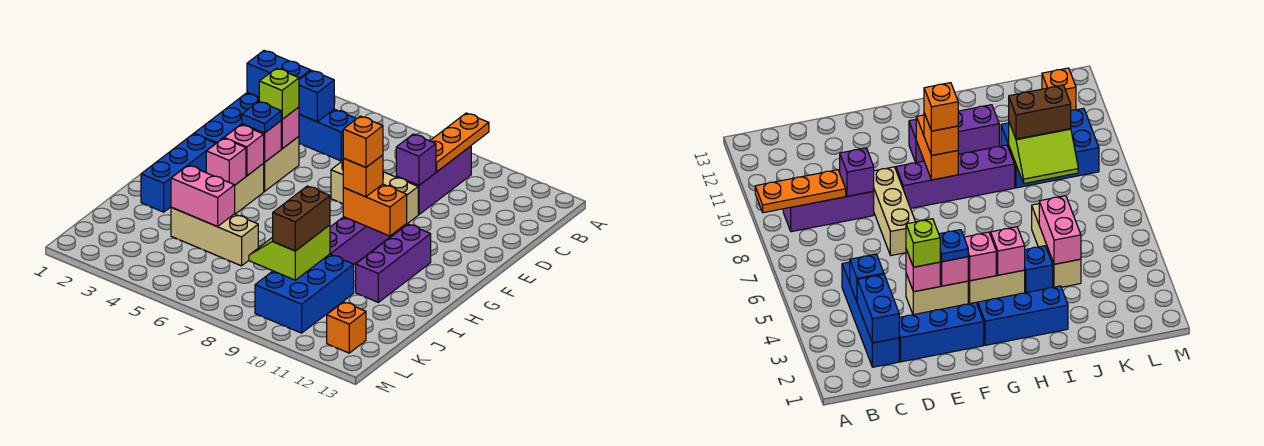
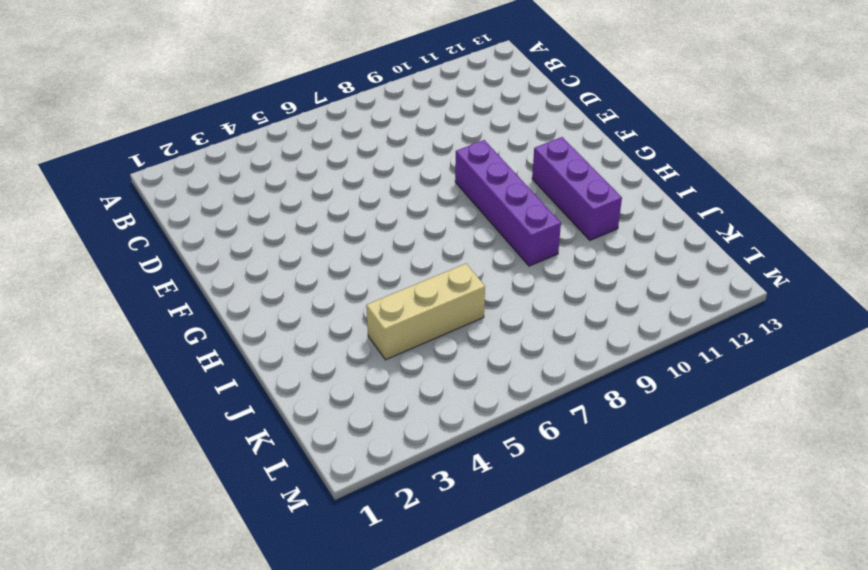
none -> purple brick B9:D9 level 1
none -> blue brick C2:C5 level 1
none -> blue brick D2:F2 level 1

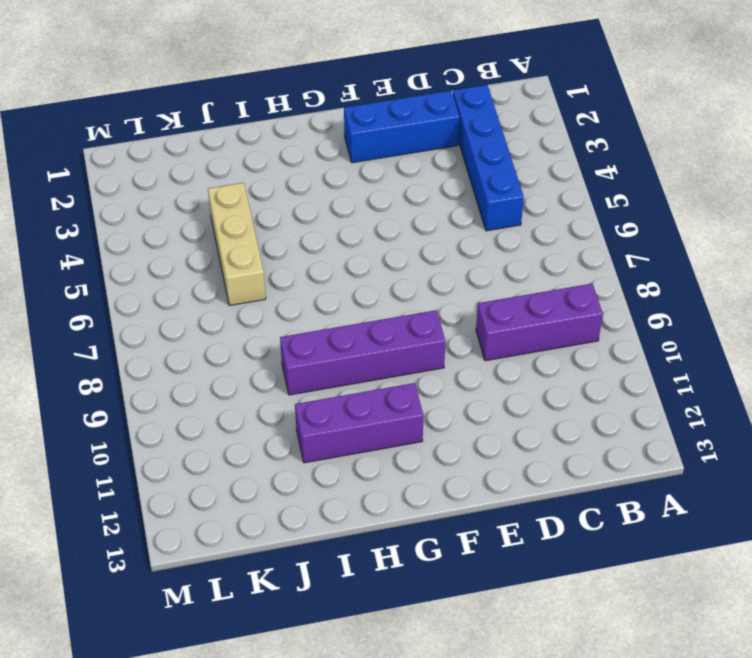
none -> tan brick E4:F4 level 1
none -> tan brick E7:E9 level 1
none -> blue brick G2:I2 level 1

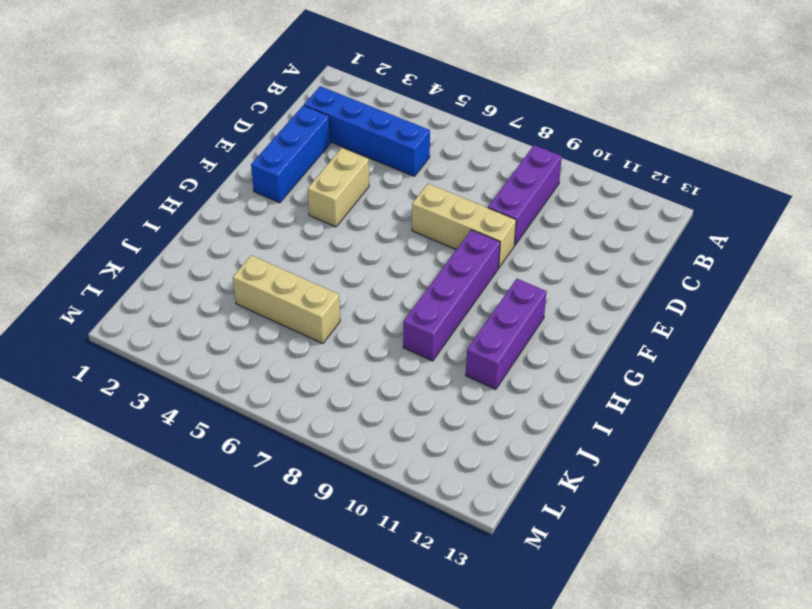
none -> blue brick G2:I2 level 1
none -> tan brick G4:H4 level 1
none -> blue brick I4 level 1

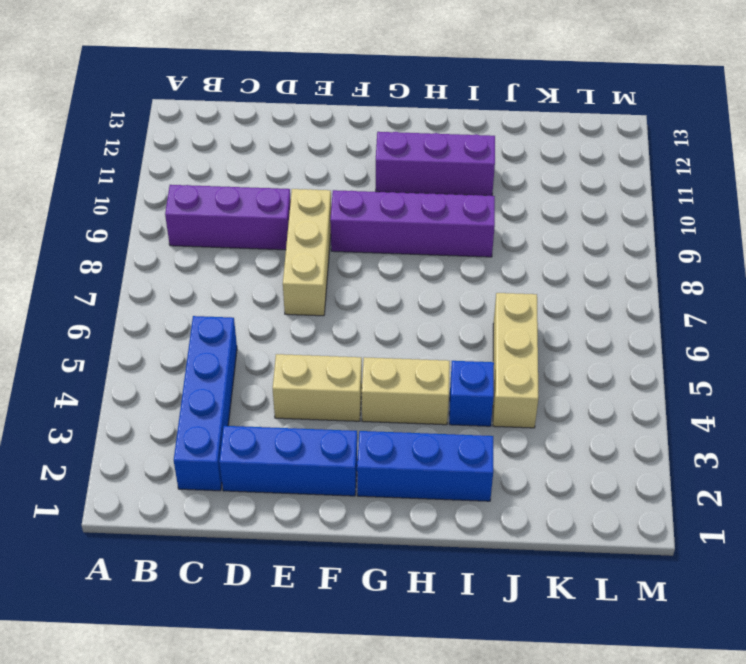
none -> blue brick J9:L10 level 1
none -> orange brick L12 level 1
none -> orange plate A9:C9 level 2

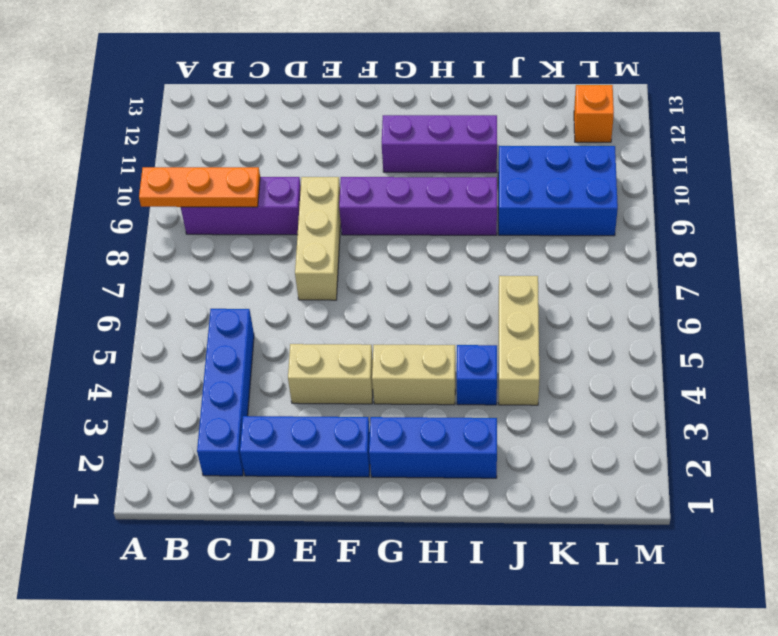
none -> blue brick C2:C3 level 2
none -> blue brick C4 level 2
none -> purple brick D9 level 2

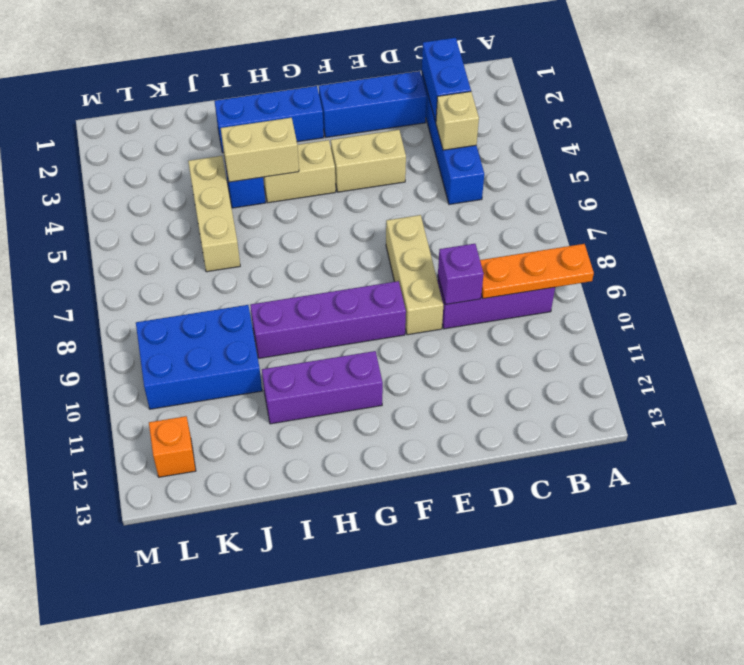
tan brick C4 level 2 -> blue brick C4 level 2
tan brick H4:I4 level 2 -> pink brick H4 level 2
none -> pink brick E4 level 2
none -> pink brick F4 level 2
none -> pink brick G4 level 2

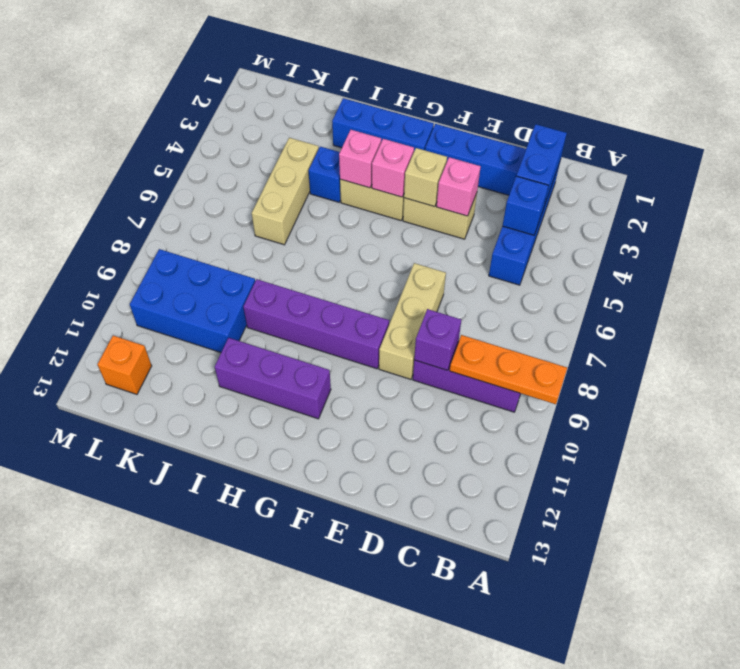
tan brick F4 level 2 -> pink brick F4 level 2
none -> orange brick G9:G10 level 2
none -> pink brick J4:J5 level 2
none -> lime slope J8:K9 level 2 top 9

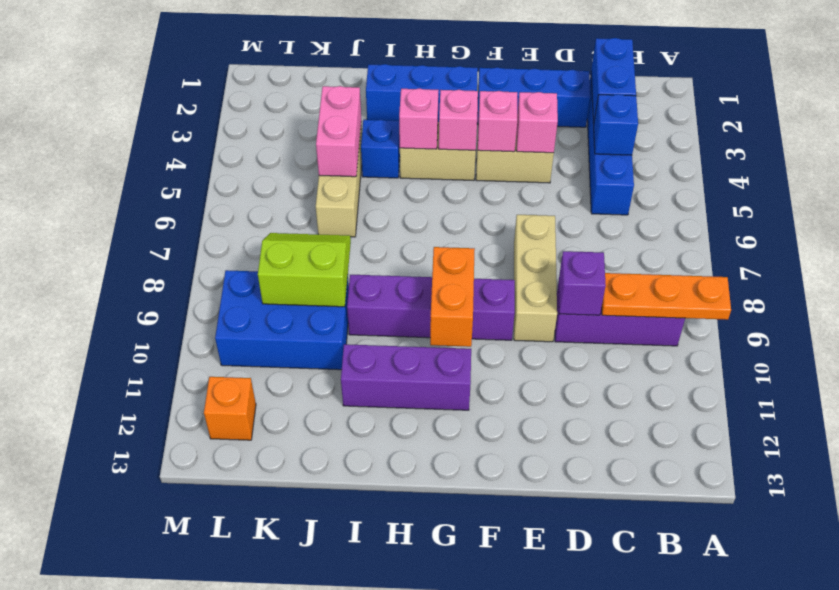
none -> lime brick E4 level 3
none -> blue plate F4 level 3
none -> orange brick G9 level 3

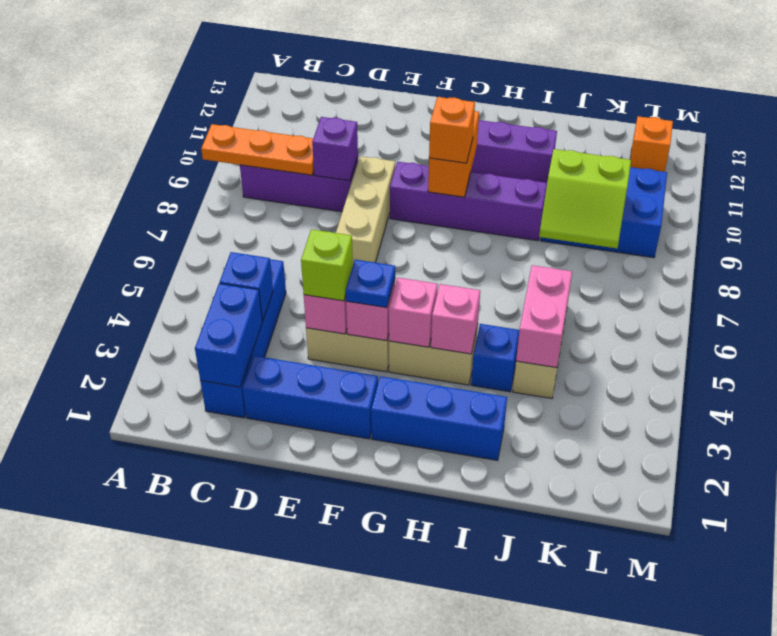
none -> brown brick J9:K9 level 3
none -> orange brick G9 level 4

